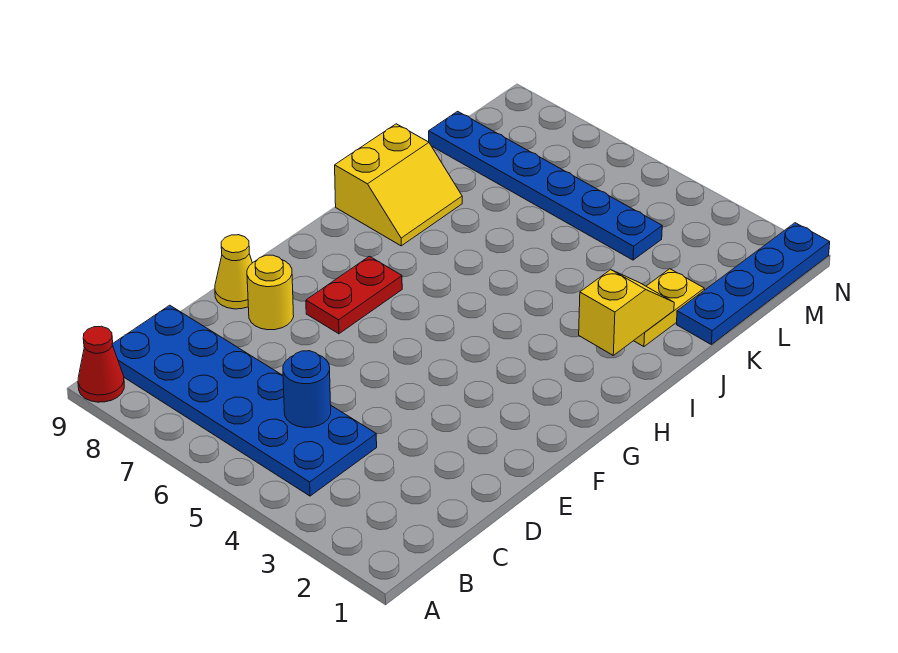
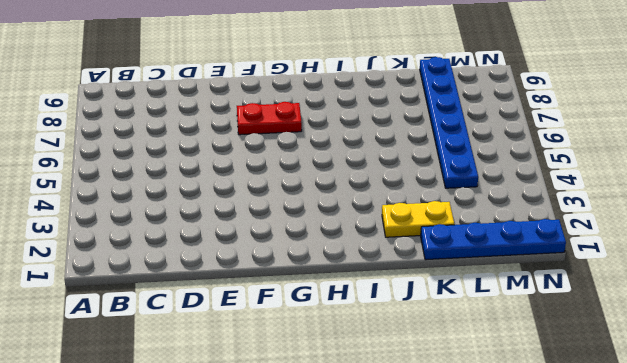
none -> red cone A9 level 1
none -> blue plate B4:C9 level 1

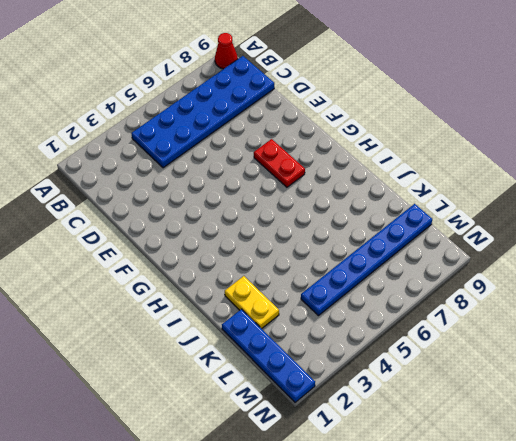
none -> yellow round brick E8 level 1
none -> yellow cone E9 level 1

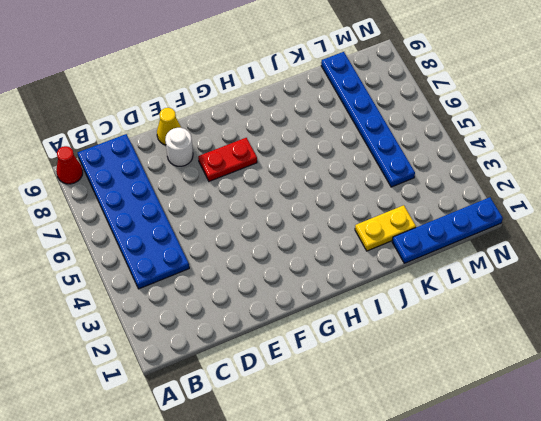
white round brick E8 level 1 -> yellow round brick E8 level 1
none -> yellow slope I8:J9 level 1 top 9
none -> blue round brick C5 level 2

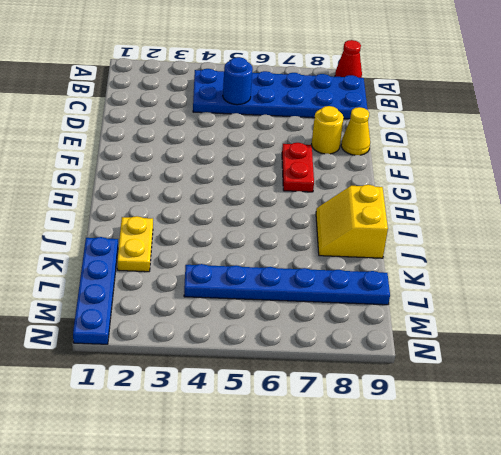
none -> yellow slope I2:J2 level 2 top I

